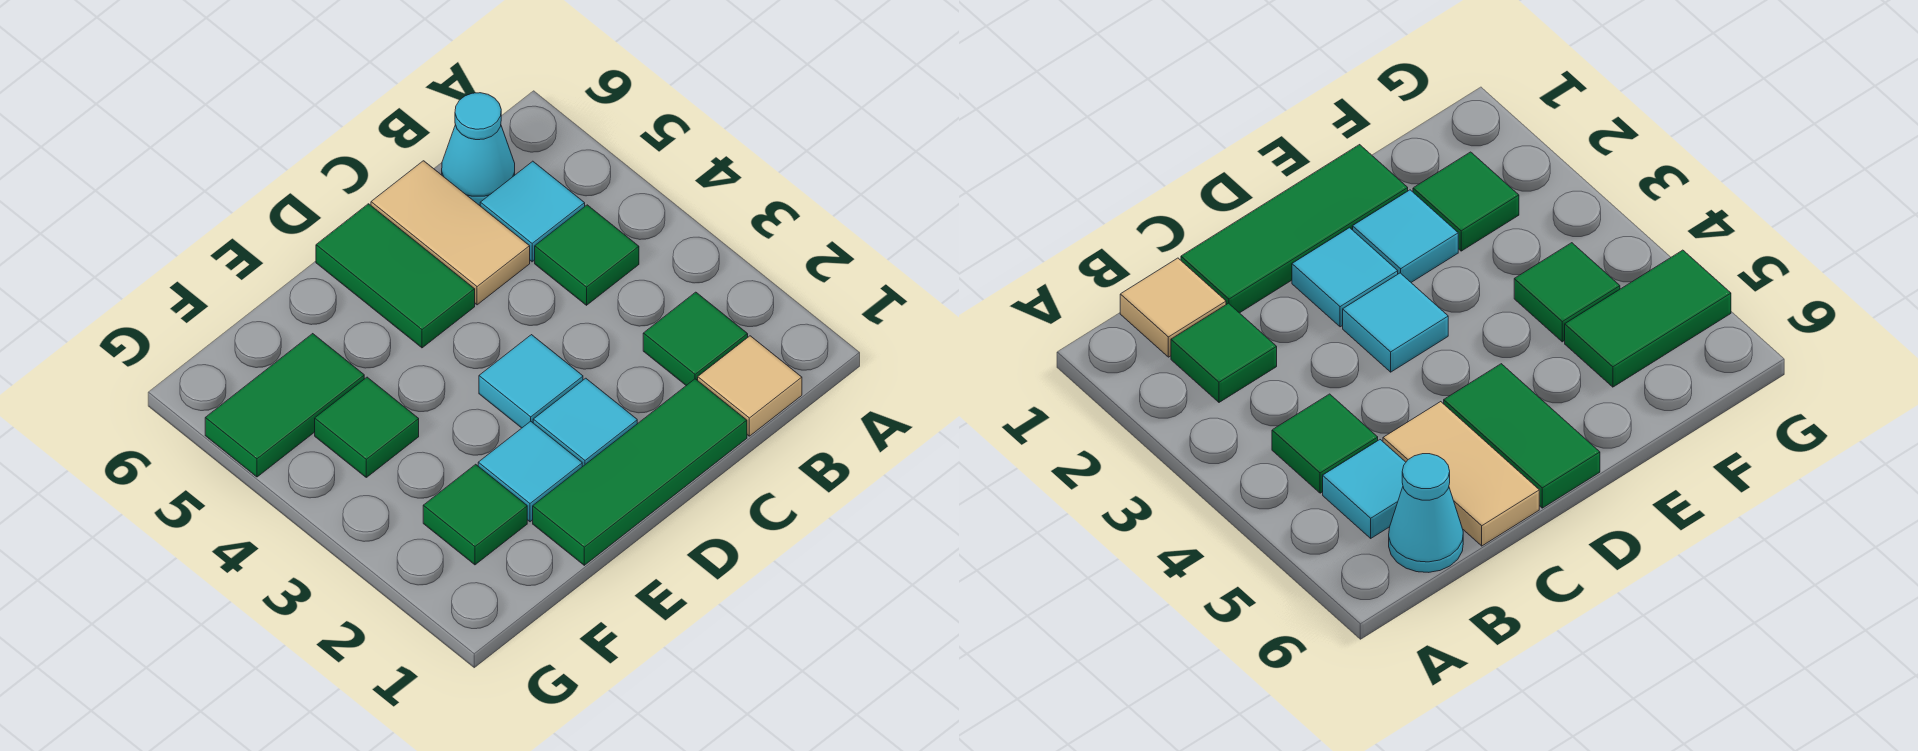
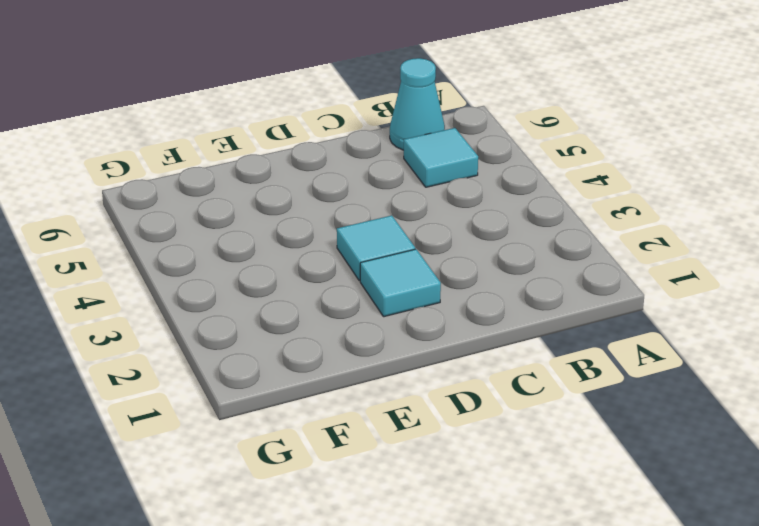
none -> tan tile B1 level 1
none -> green tile B2 level 1
none -> green tile B4 level 1

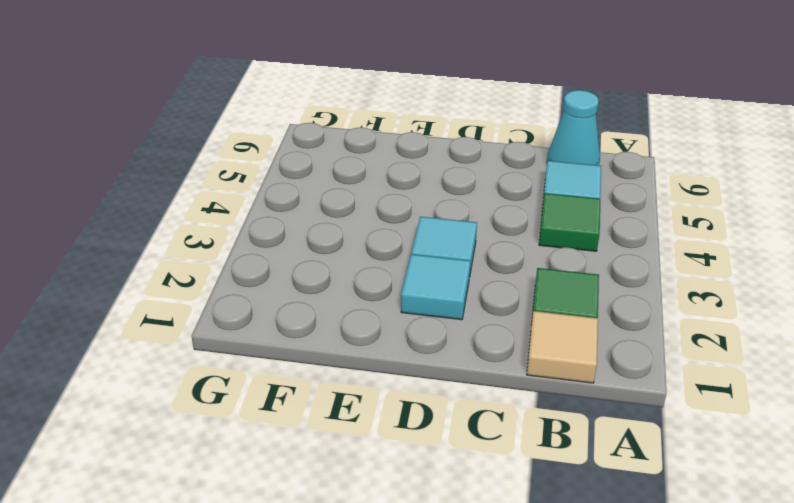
none -> green tile C1:E1 level 1
none -> tan tile C5:C6 level 1
none -> green tile D5:D6 level 1

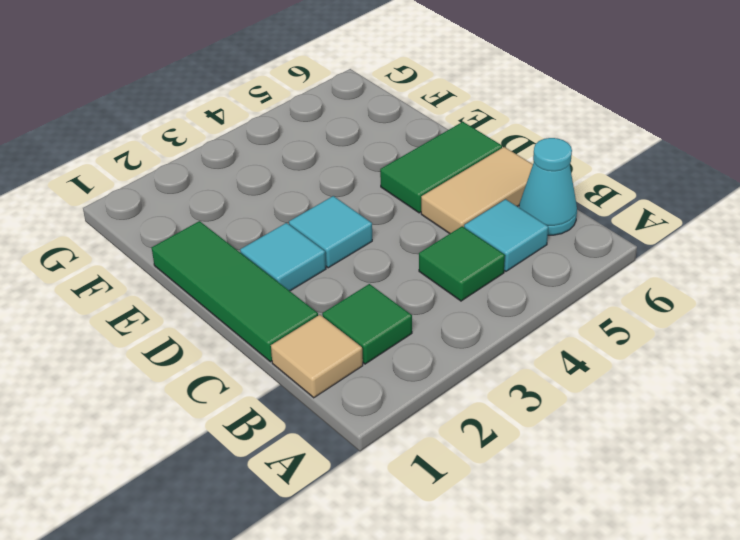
none -> cyan tile E2 level 1
none -> green tile F2 level 1
none -> green tile F4 level 1

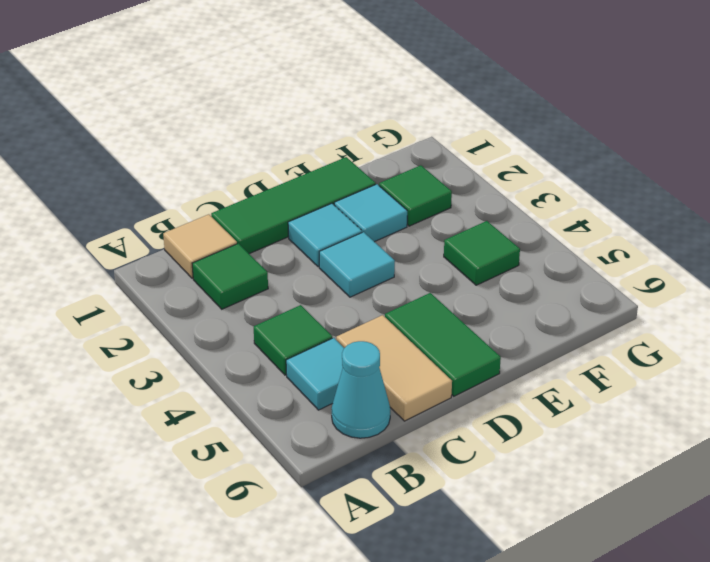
none -> green tile F5:G5 level 1

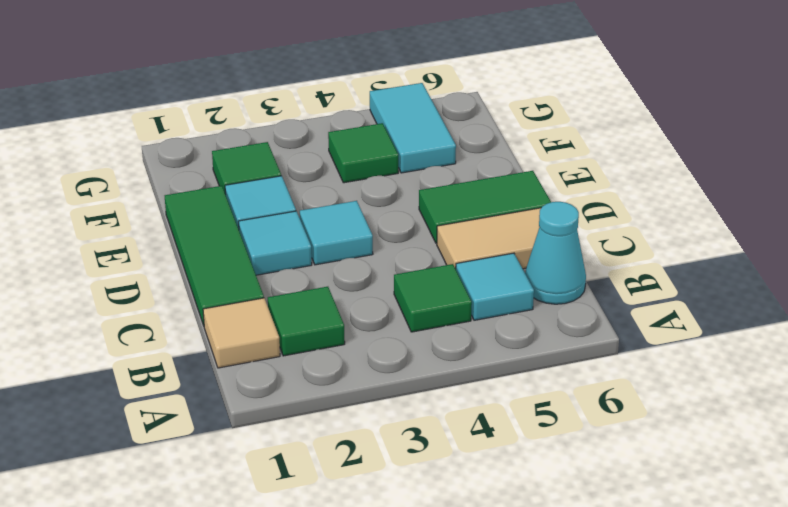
cyan tile F5:G5 level 1 -> green tile F5:G5 level 1

